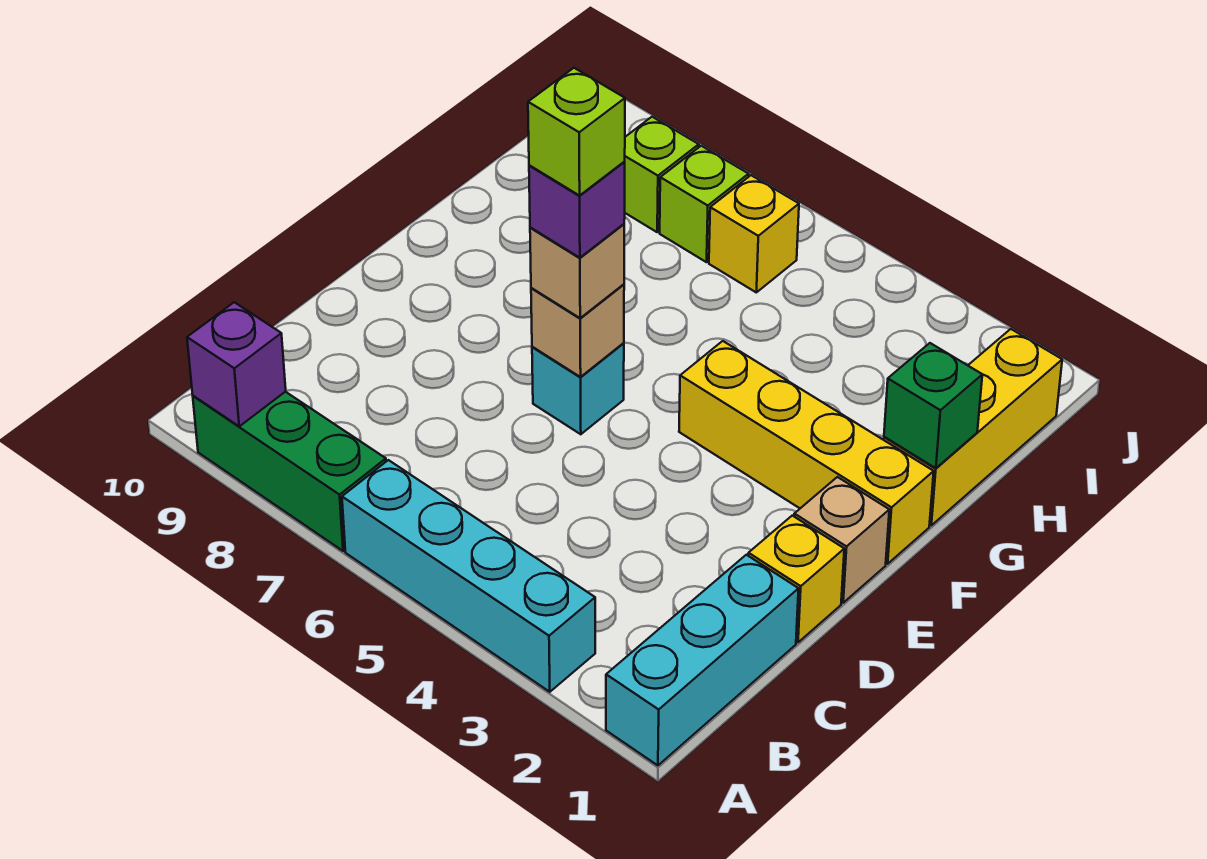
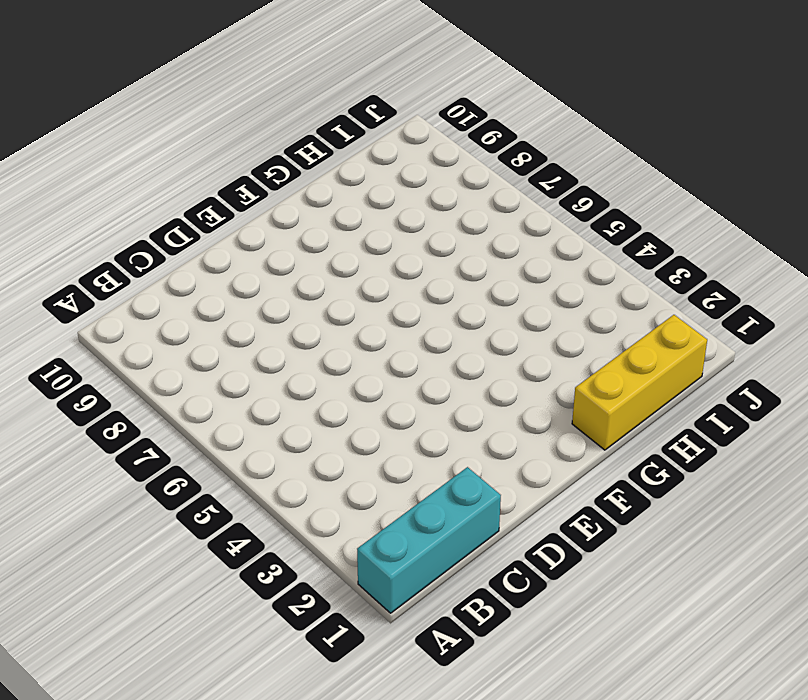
none -> cyan brick A3:A6 level 1
none -> green brick A7:A9 level 1
none -> yellow brick D1 level 1

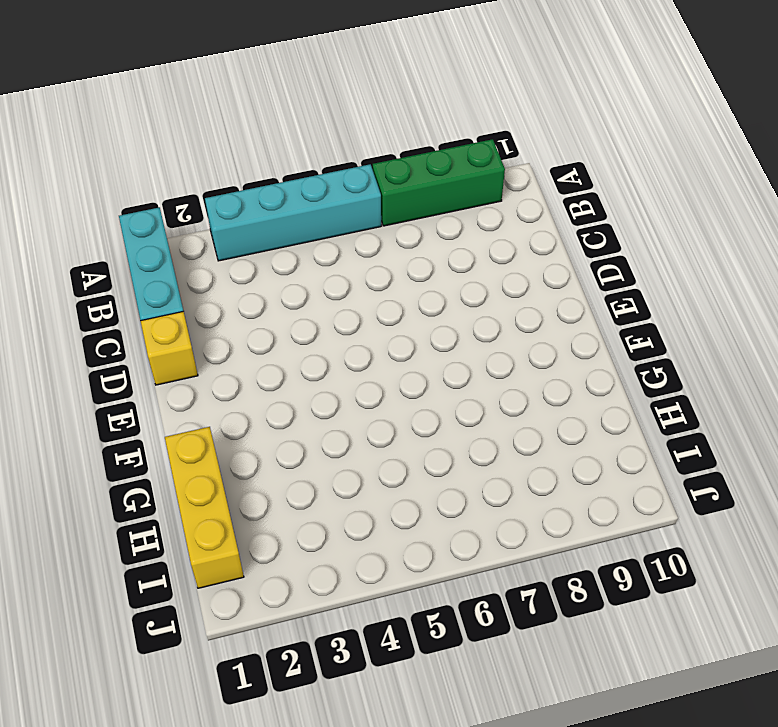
none -> tan brick E1 level 1
none -> cyan brick E6 level 1
none -> yellow brick F1:F4 level 1

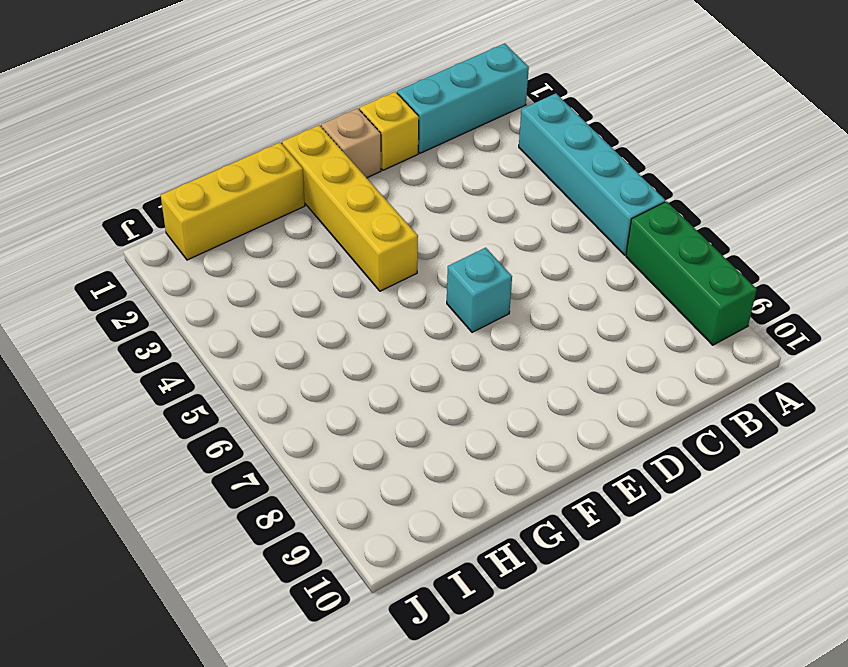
none -> yellow brick I6 level 1
none -> lime brick I7 level 1
none -> lime brick I8 level 1

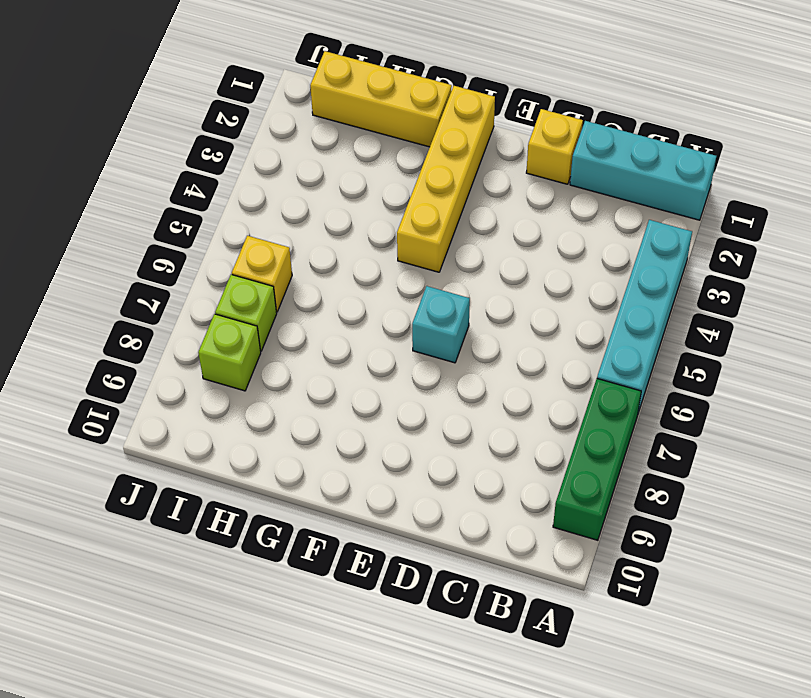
none -> tan brick E1 level 1
none -> purple brick A9 level 2
none -> tan brick E6 level 2

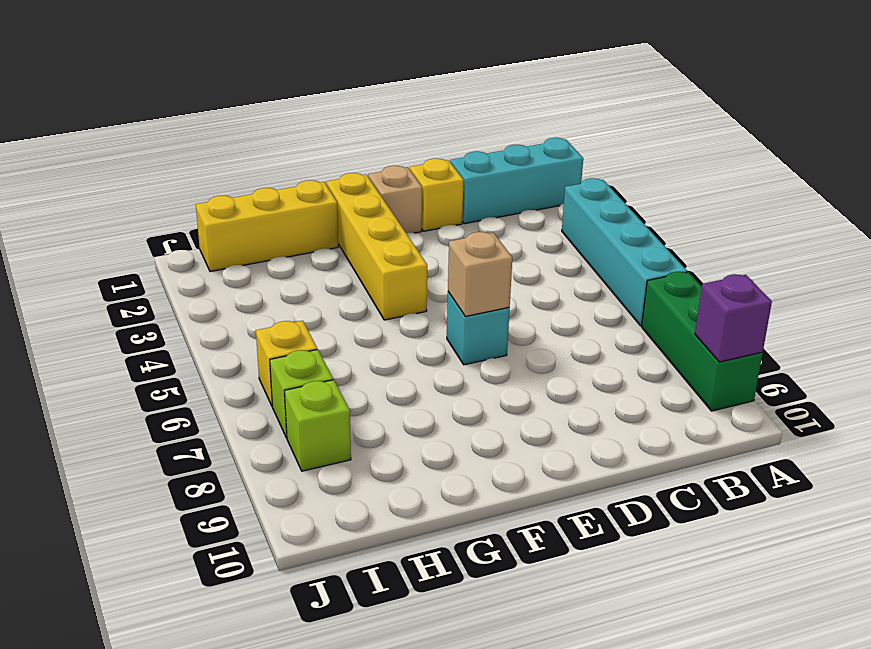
none -> green brick G1 level 2
none -> tan brick E6 level 3
none -> purple brick E6 level 4

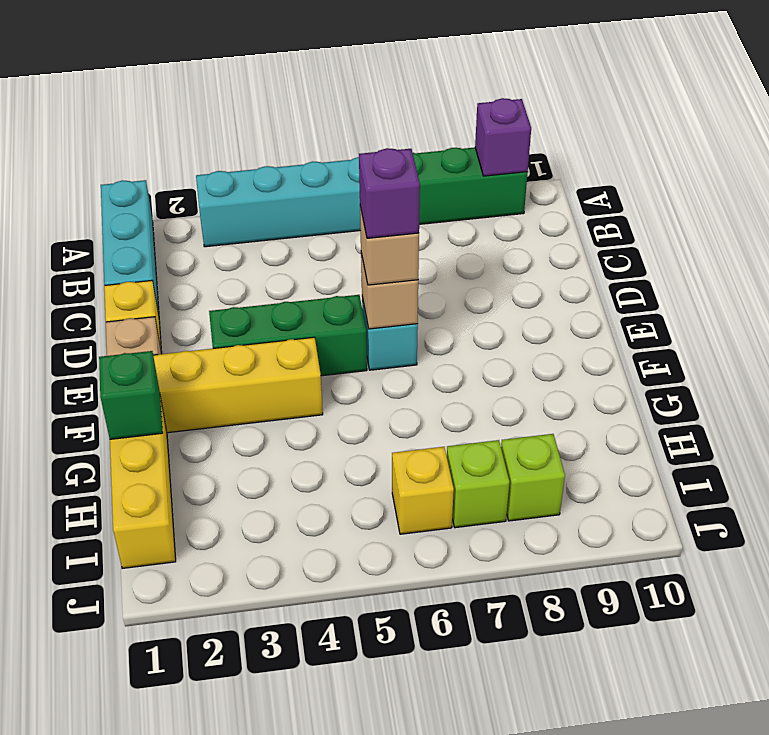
green brick E3:E5 level 1 -> none
none -> lime brick E6 level 5

